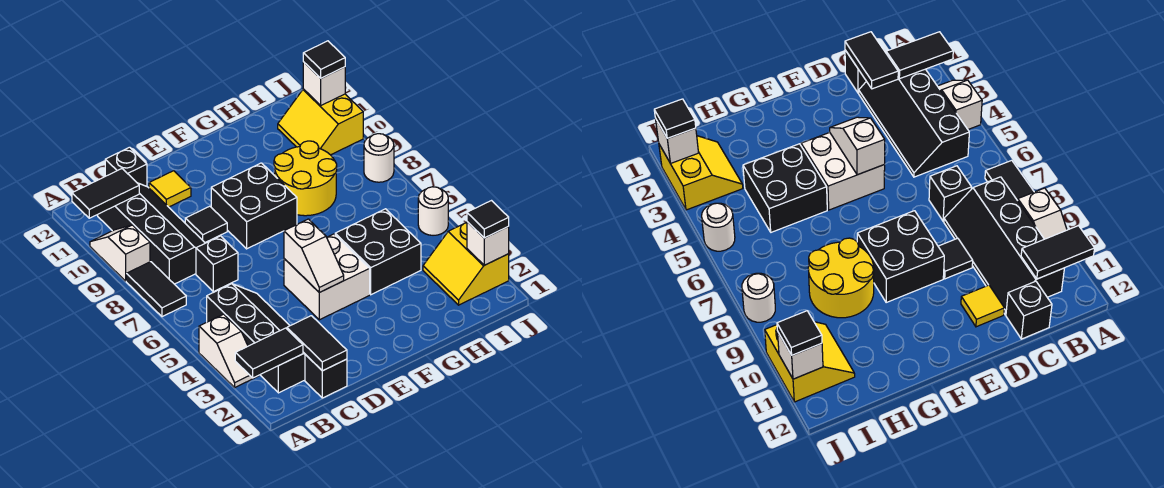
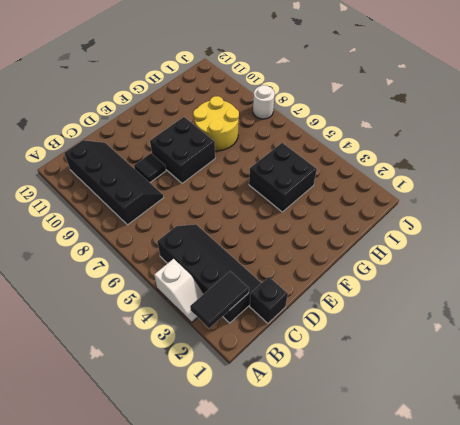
none -> black tile A7:A8 level 1
none -> white slope A9:A10 level 1 top 9
none -> black brick C7 level 1

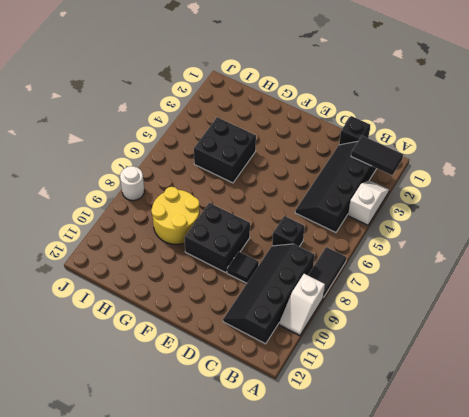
none -> black brick C12 level 1
none -> yellow tile D11 level 1
none -> white brick E4:F5 level 1

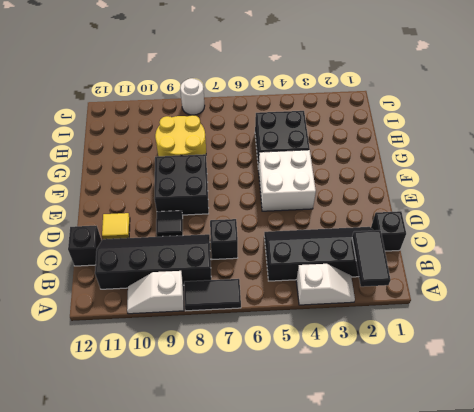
none -> yellow slope I2:J3 level 1 top J
none -> yellow slope I10:J11 level 1 top J
none -> white round brick J5 level 1

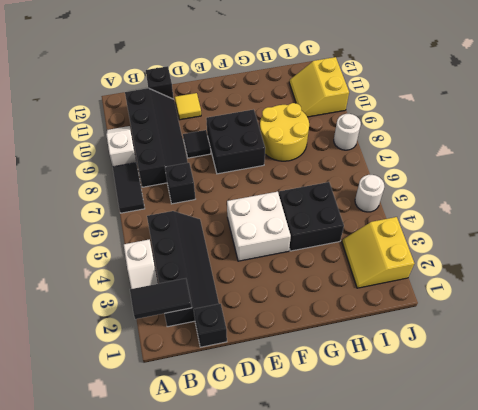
none -> black tile A11:B11 level 2
none -> black tile C1:C2 level 2
none -> white slope E4:E5 level 2 top 5

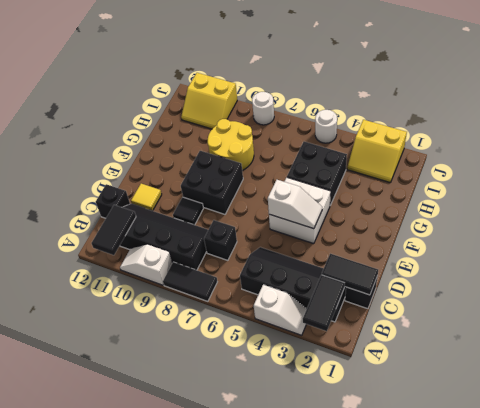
none -> white brick J2 level 2
none -> white brick J11 level 2
none -> black tile J2 level 3

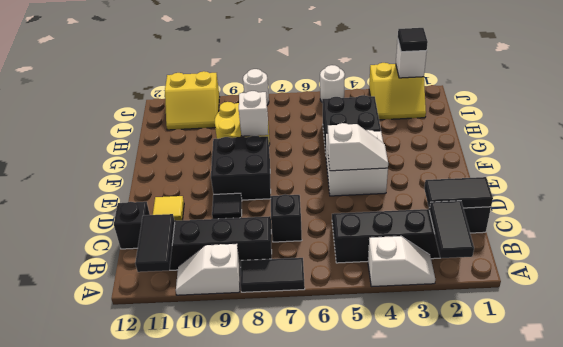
white brick G8 level 2 -> white brick J11 level 2
none -> black tile J11 level 3

